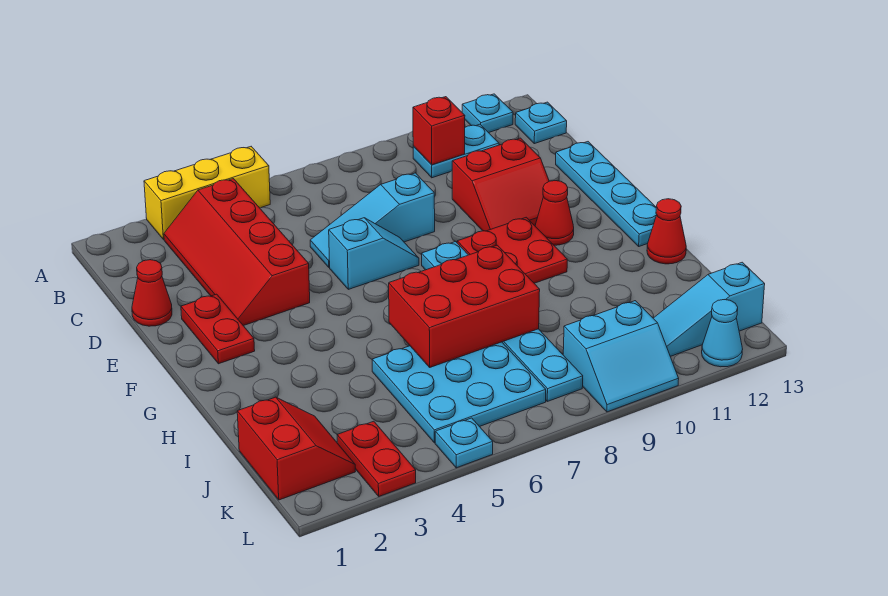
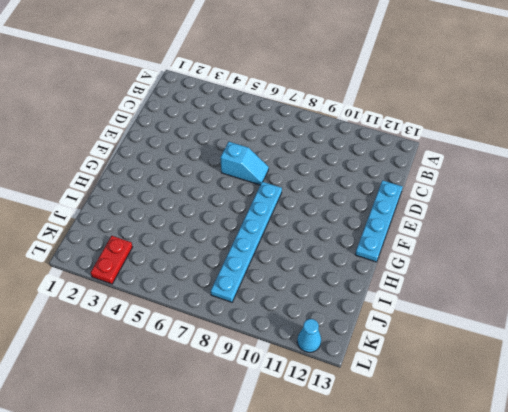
none -> yellow brick A3:A5 level 1
none -> cyan plate A12 level 1
none -> red slope B3:E4 level 1 top 4

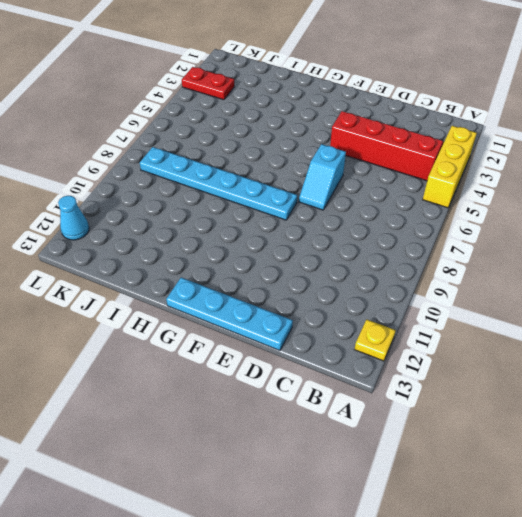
yellow plate A12 level 1 -> cyan plate A12 level 1
none -> cyan plate B10:B11 level 1
none -> cyan plate B13 level 1
none -> red cone D1 level 1

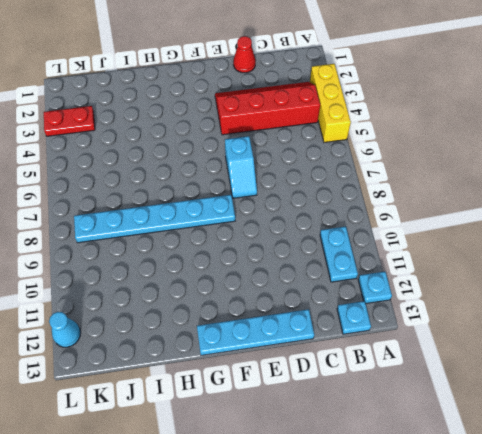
none -> cyan slope D6:D8 level 1 top 8
none -> red slope D10:E11 level 1 top D
none -> red plate E2:F2 level 1

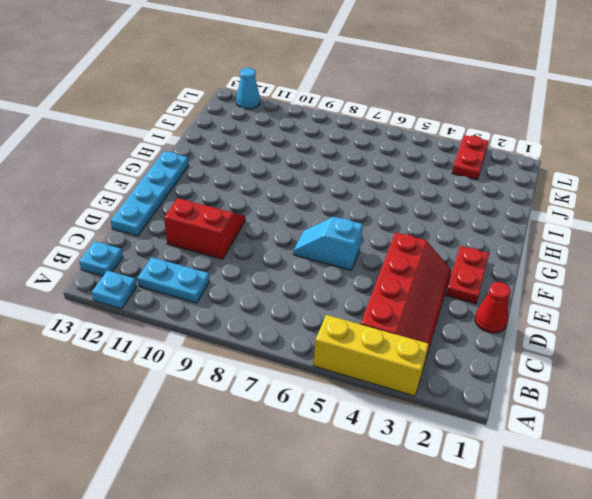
none -> cyan slope D6:D8 level 1 top 8
none -> cyan plate F8:K8 level 1
none -> red plate F9:G10 level 1

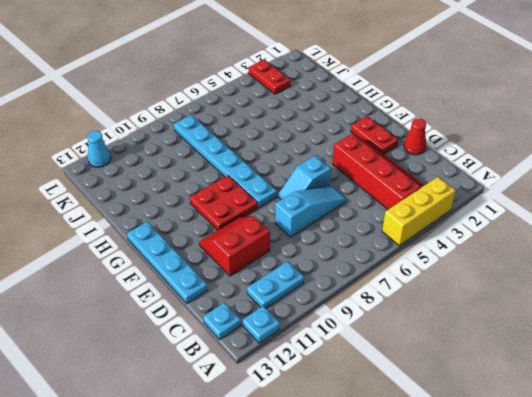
none -> red cone F11 level 1
none -> red cone H13 level 1
none -> cyan plate I5:K7 level 1

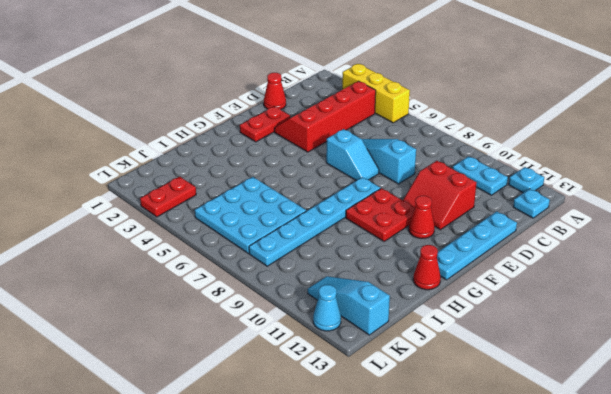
none -> red slope J1:K2 level 1 top 1
none -> cyan slope K9:L10 level 1 top K
none -> cyan plate L5 level 1

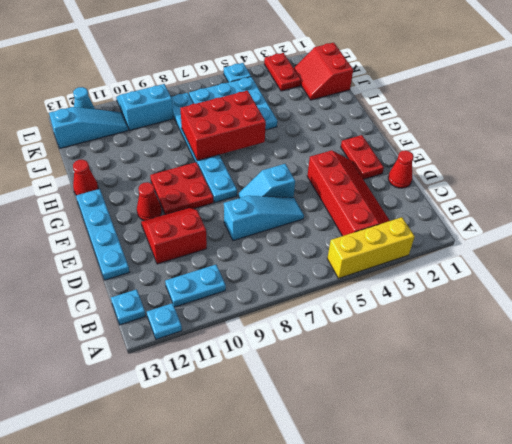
none -> red brick B10 level 2

